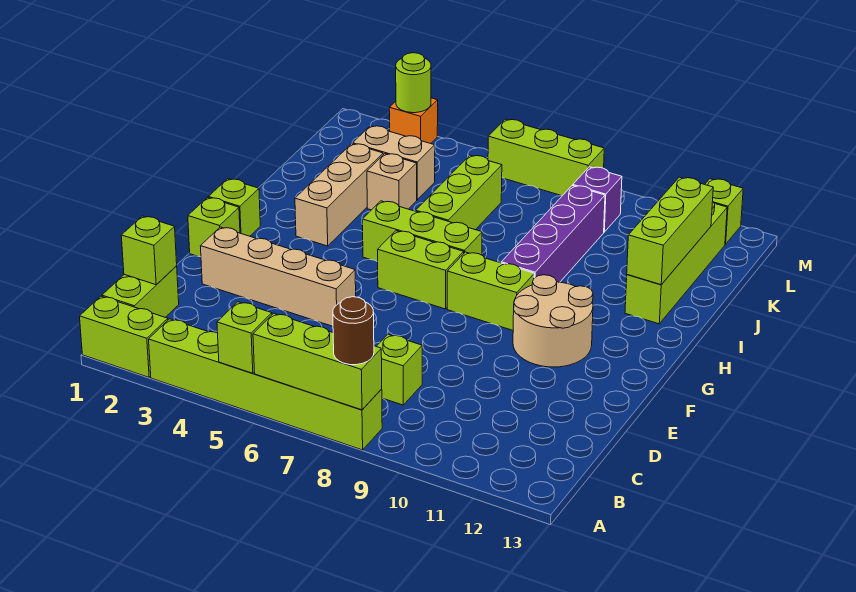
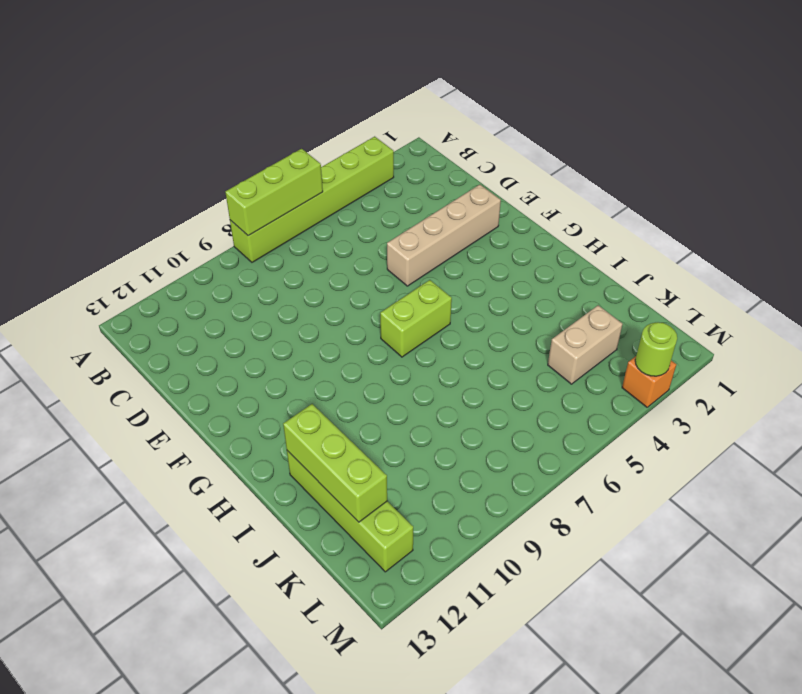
none -> lime brick A1:A2 level 1
none -> lime brick B1:C1 level 1
none -> lime brick C8 level 1

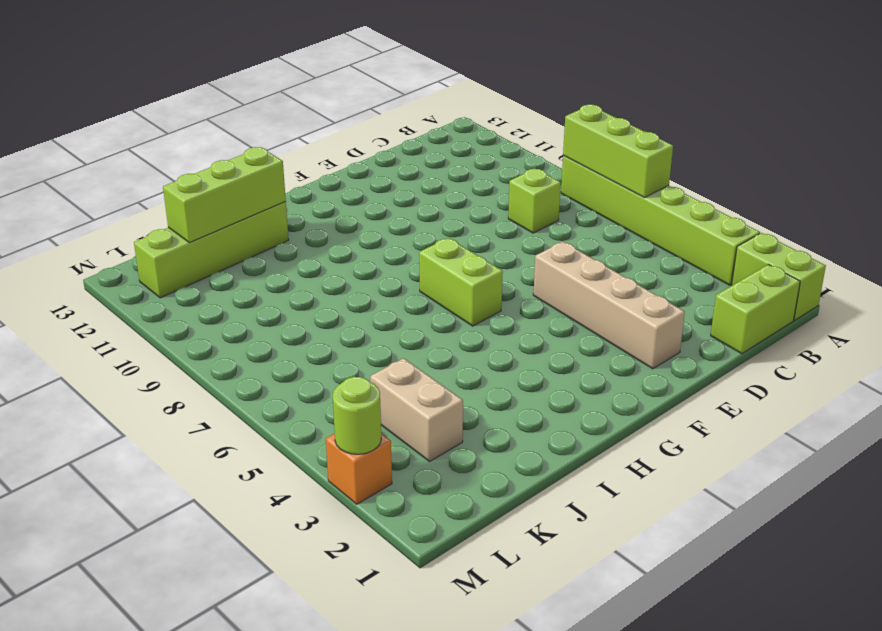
none -> lime brick F1 level 1
none -> tan round brick F10:G11 level 1
none -> lime brick G1 level 1

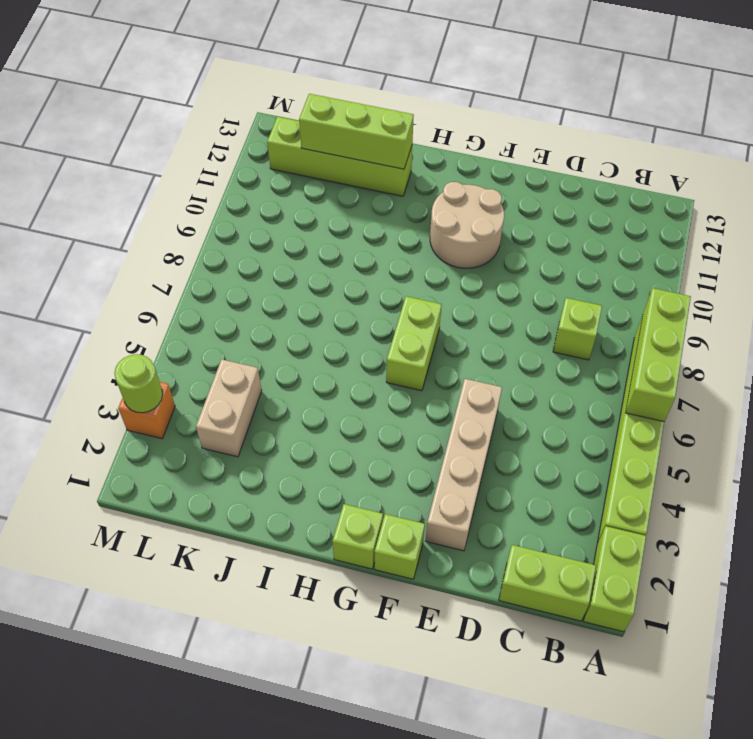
none -> lime brick G8:G9 level 1
none -> tan brick H3:J3 level 1
none -> lime brick H5:H7 level 1

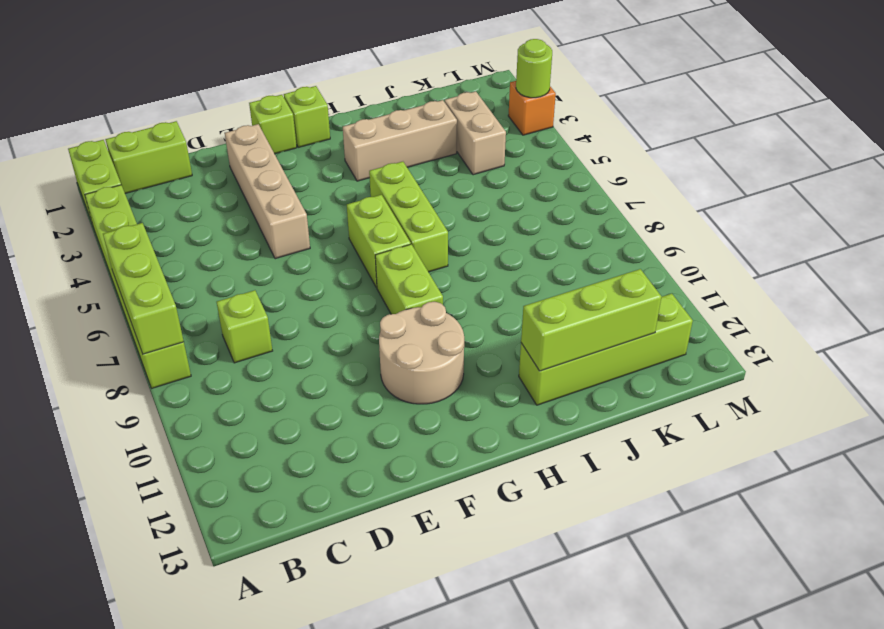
none -> purple brick H9:K9 level 1
none -> lime brick I6:K6 level 1
none -> tan brick J4 level 1

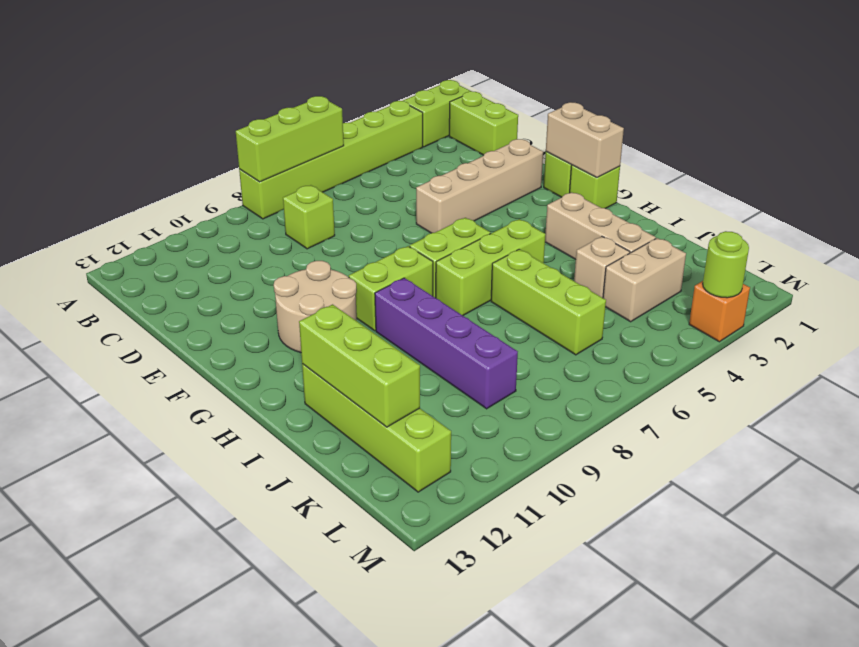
tan brick F1:G1 level 2 -> none
none -> purple brick L9 level 1
none -> lime brick M6:M8 level 1
none -> lime brick M12 level 1

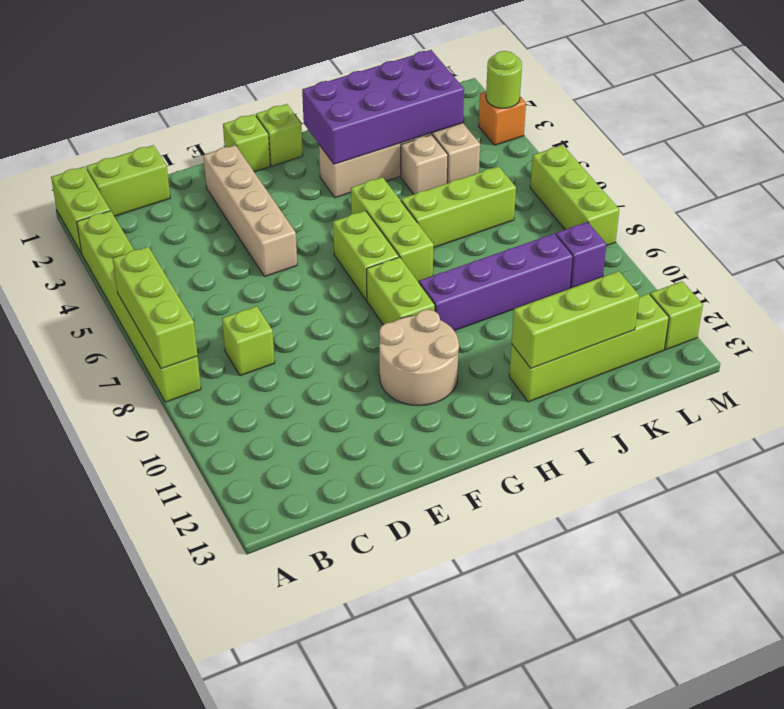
purple brick H2:K3 level 2 -> none
none -> lime brick A5 level 2
none -> lime brick C1 level 2
none -> brown round brick A8 level 3

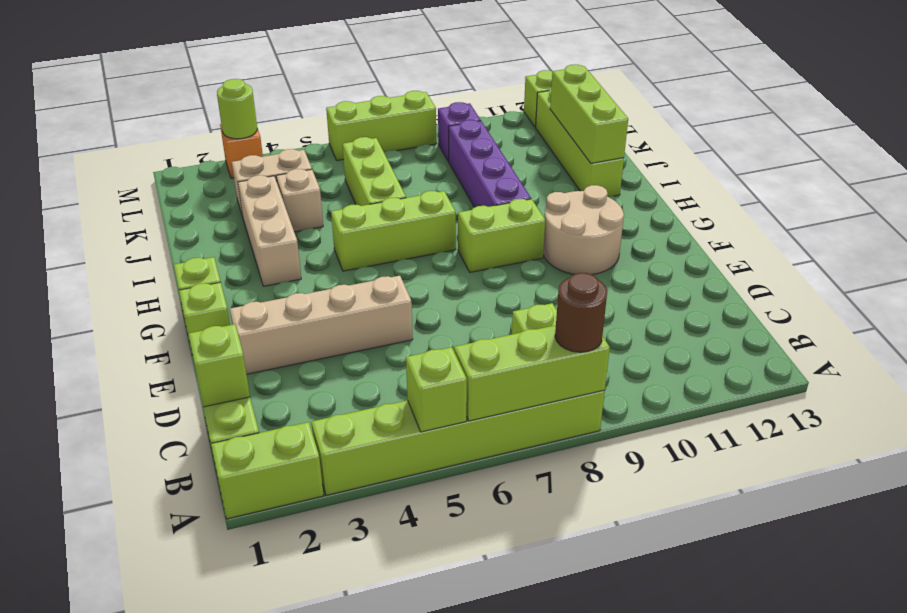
none -> lime brick G6:G7 level 1

